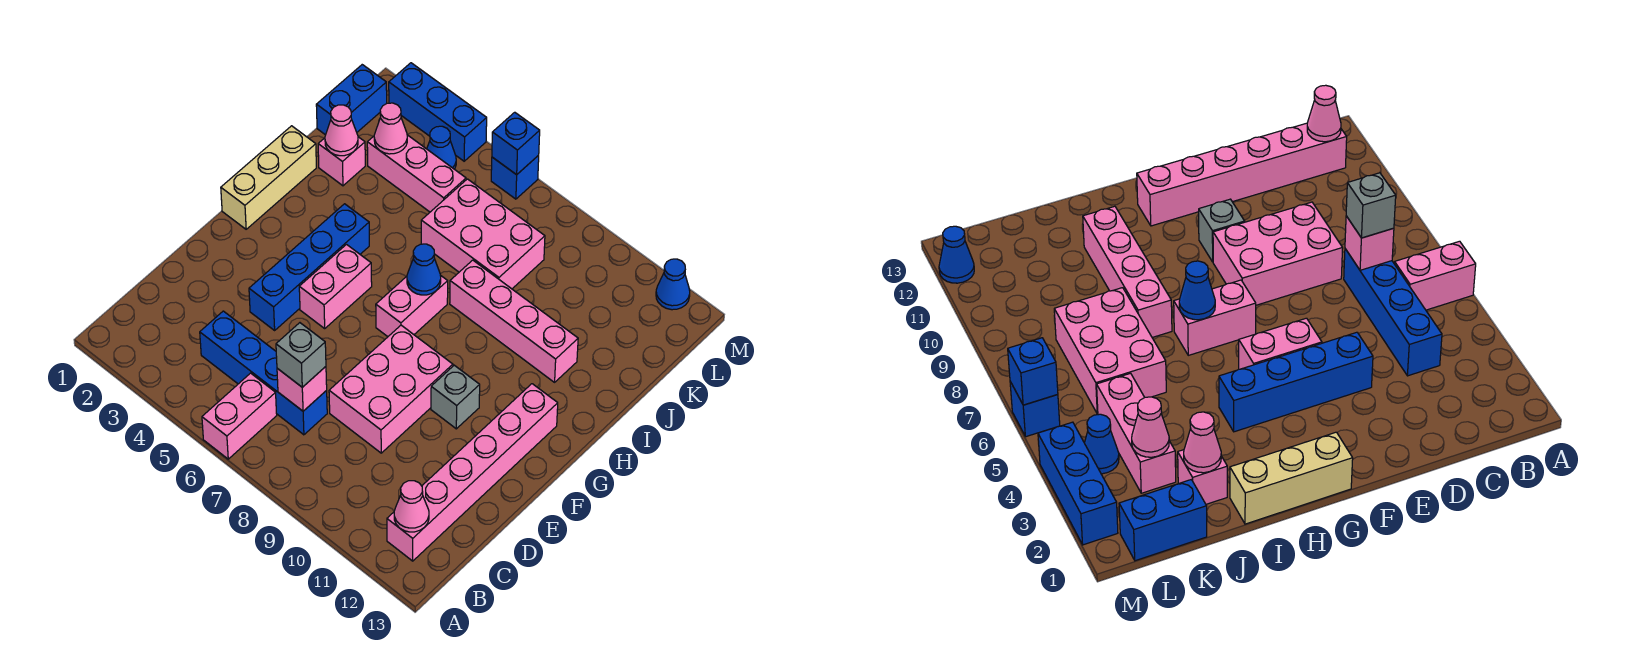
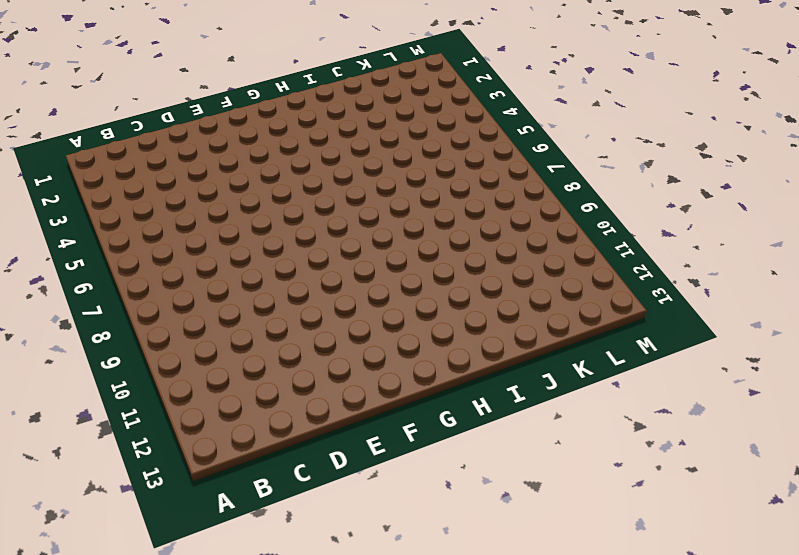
none -> pink brick A6:B6 level 1
none -> pink brick B12:G12 level 1
none -> blue brick C4:C7 level 1

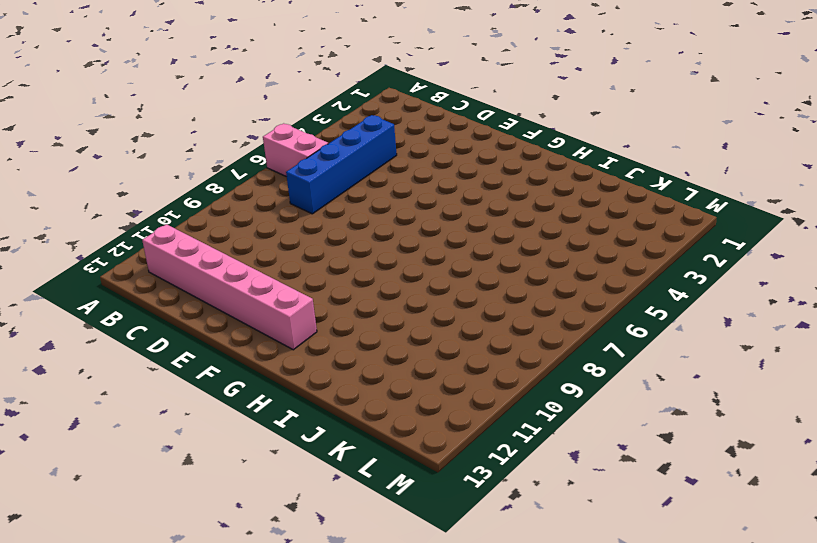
none -> pink brick D8:F9 level 1
none -> blue brick E4:H4 level 1
none -> pink brick F5:G5 level 1

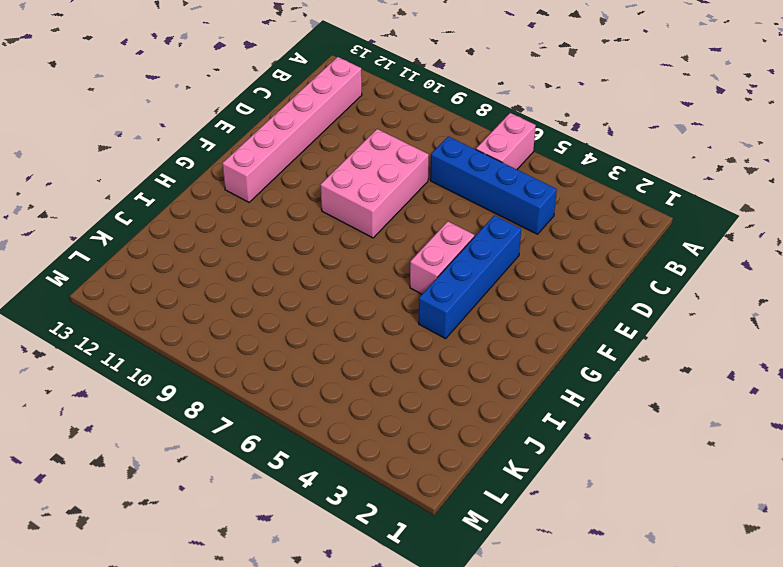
none -> grey brick F10 level 1
none -> tan brick G1:I1 level 1
none -> pink brick G7:H7 level 1

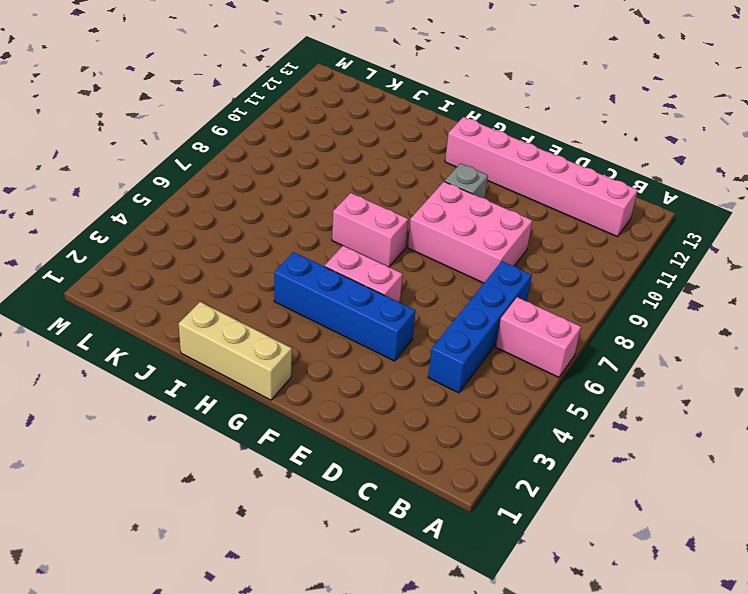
none -> pink brick I8:I11 level 1
none -> pink brick J2 level 1
none -> pink brick J6:K8 level 1

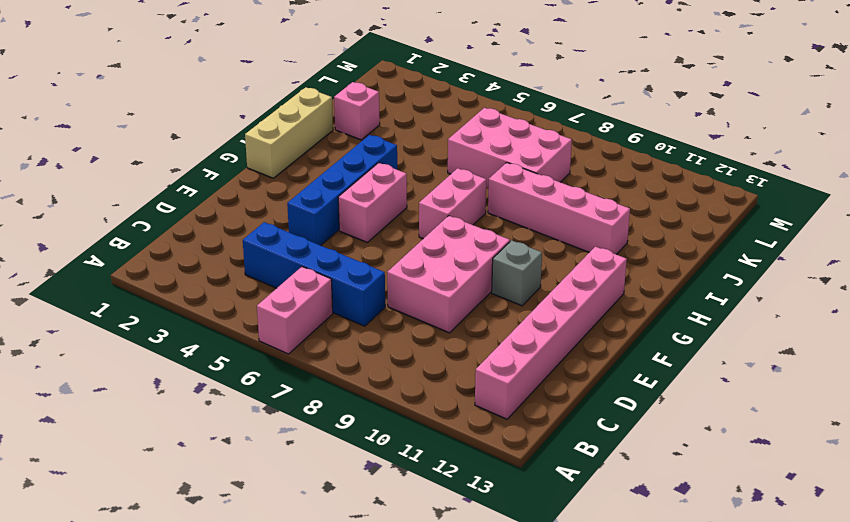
none -> blue brick K1:L1 level 1
none -> pink brick K3:K5 level 1
none -> blue cone L4 level 1

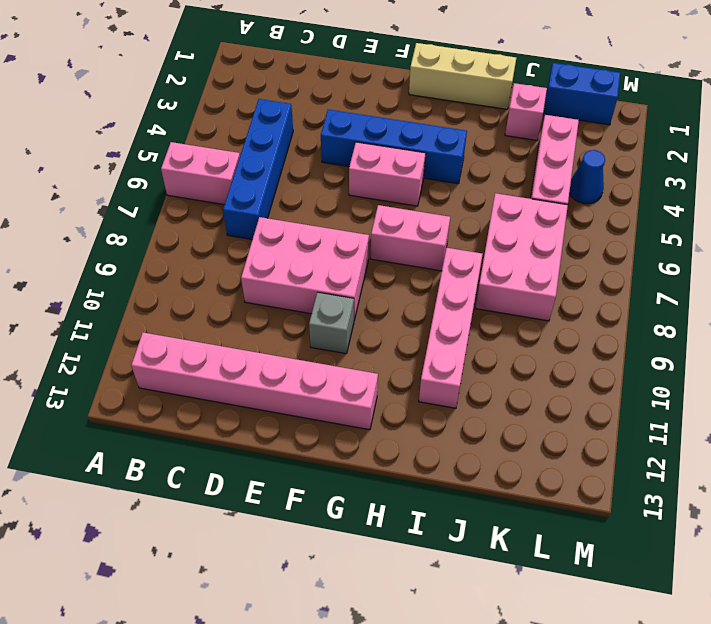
none -> blue brick M2:M4 level 1
none -> blue brick M6 level 1
none -> blue cone M12 level 1

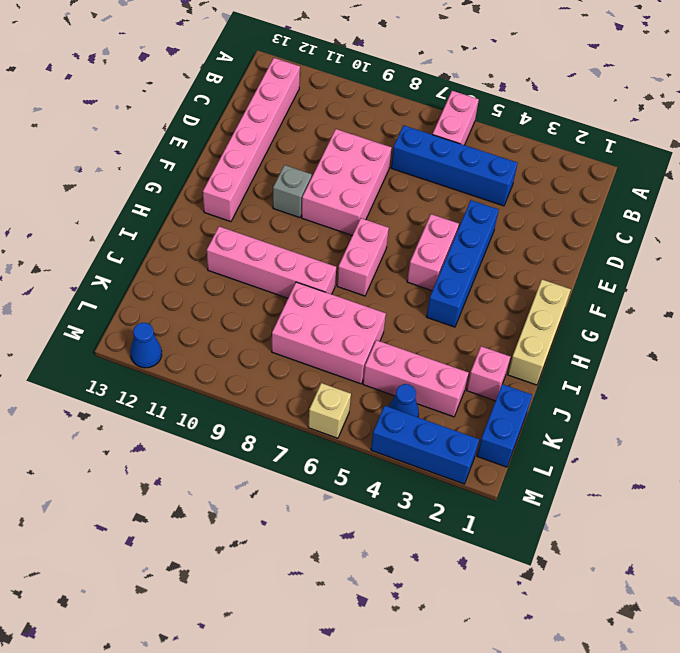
tan brick M6 level 1 -> blue brick M6 level 1
none -> pink cone B12 level 2
none -> pink brick C7 level 2
none -> blue cone H7 level 2

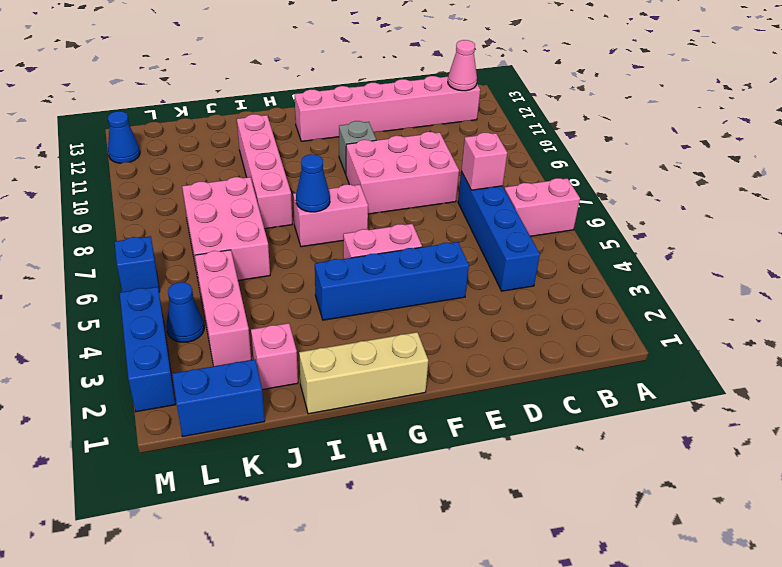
none -> pink cone J2 level 2
none -> pink cone K3 level 2
none -> blue brick M6 level 2

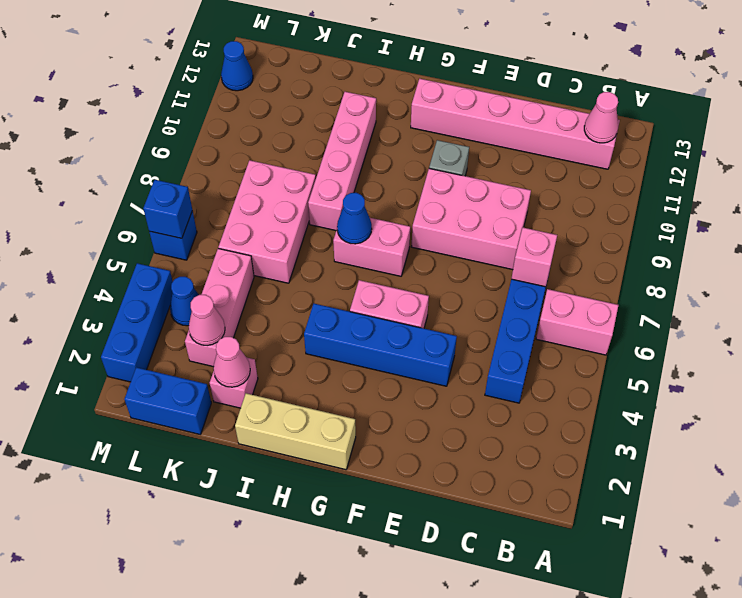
none -> grey brick C7 level 3

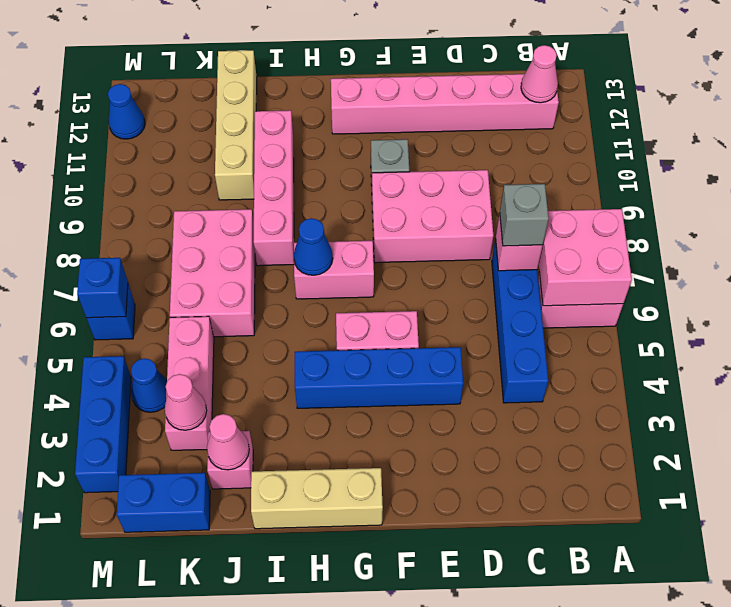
pink brick A6:B7 level 2 -> none
tan brick J10:J13 level 1 -> none

